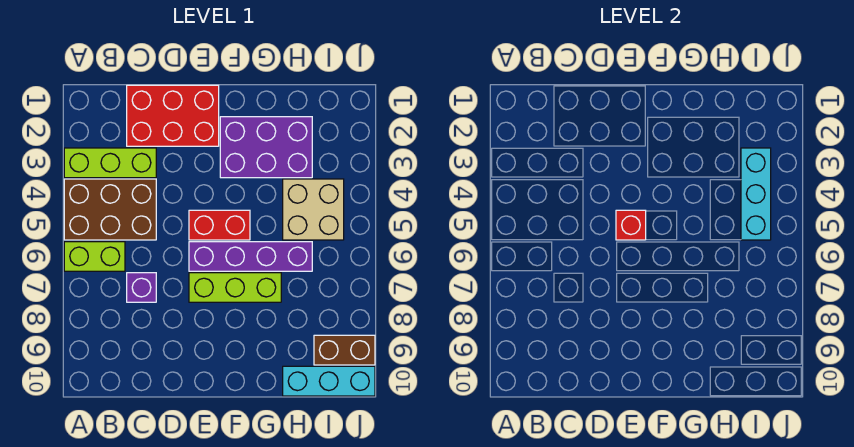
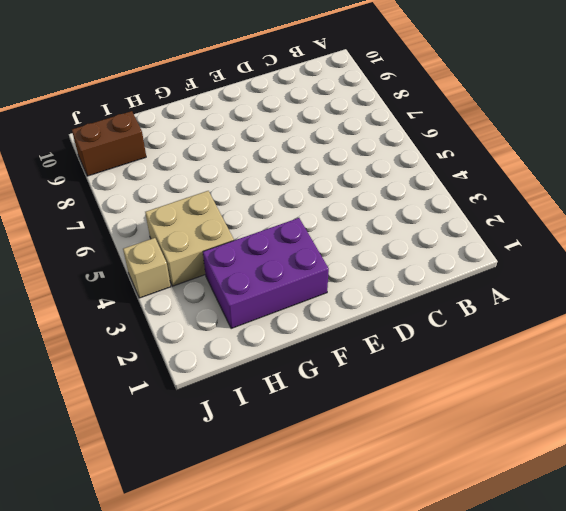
tan brick J4 level 1 -> none
none -> lime brick A3:C3 level 1
none -> brown brick A4:C5 level 1
none -> lime brick A6:B6 level 1

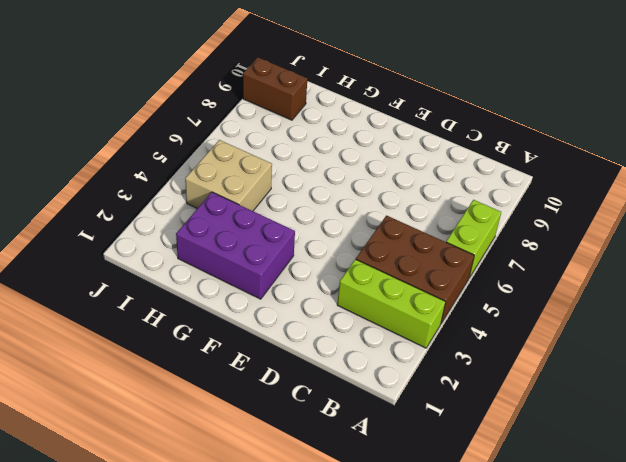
lime brick A6:A7 level 1 -> lime brick A6:B6 level 1
none -> red brick C1:E2 level 1
none -> purple brick C7 level 1
none -> red brick E5:F5 level 1

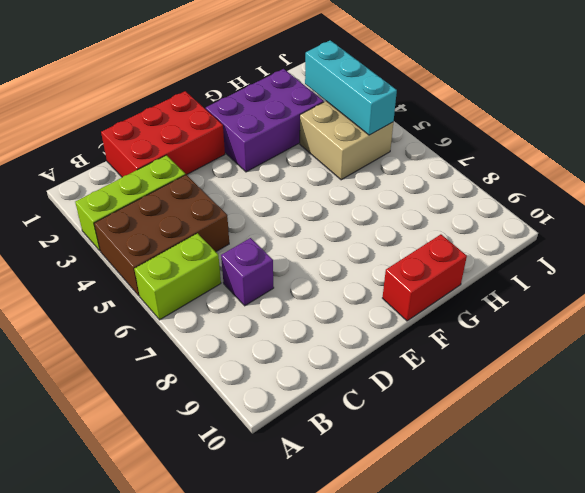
red brick F10:G10 level 1 -> red brick E5:F5 level 1
none -> purple brick E6:H6 level 1
none -> lime brick E7:G7 level 1
none -> cyan brick H10:J10 level 1

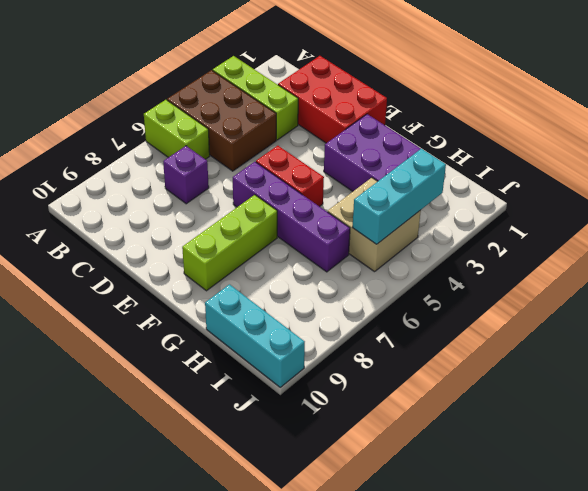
lime brick F7:F9 level 1 -> lime brick E7:G7 level 1
none -> brown brick I9:J9 level 1
none -> red brick E5 level 2

